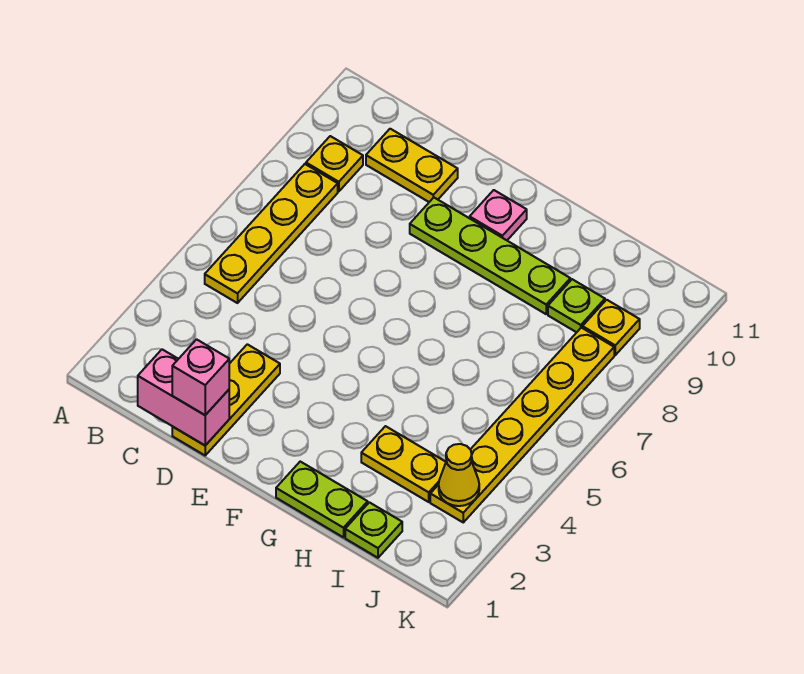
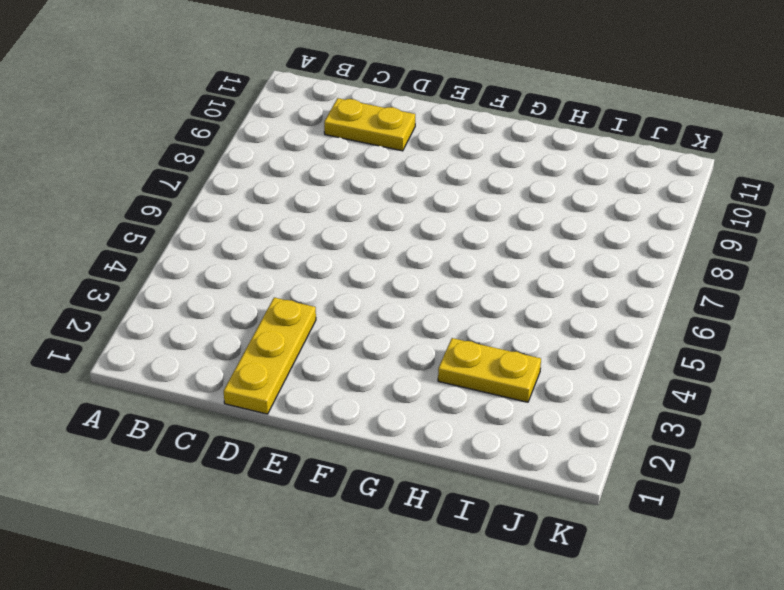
none -> yellow plate B5:B8 level 1
none -> yellow plate B9 level 1
none -> lime plate E9:H9 level 1

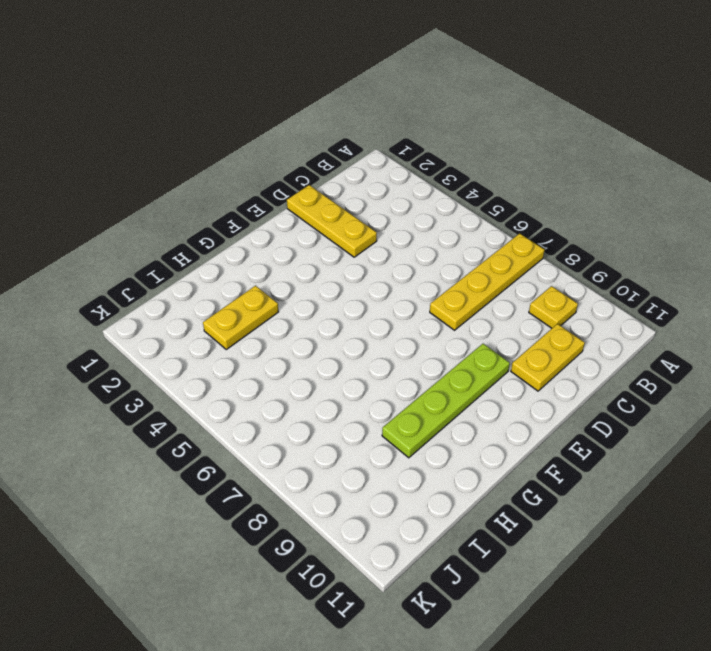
yellow plate A7:D7 level 1 -> yellow plate B5:B8 level 1
none -> pink plate F10 level 1
none -> lime plate G1:H1 level 1
none -> lime plate I1 level 1

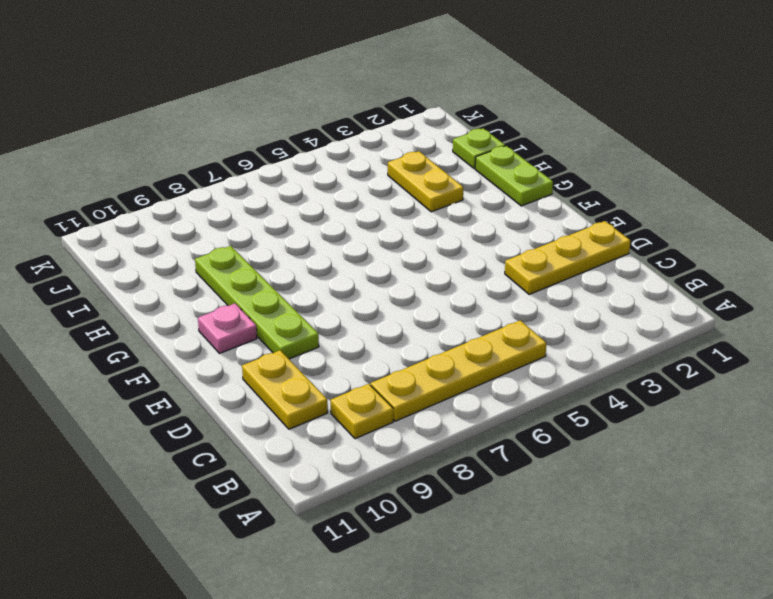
none -> lime plate I9 level 1
none -> yellow plate J3:J8 level 1
none -> yellow plate J9 level 1

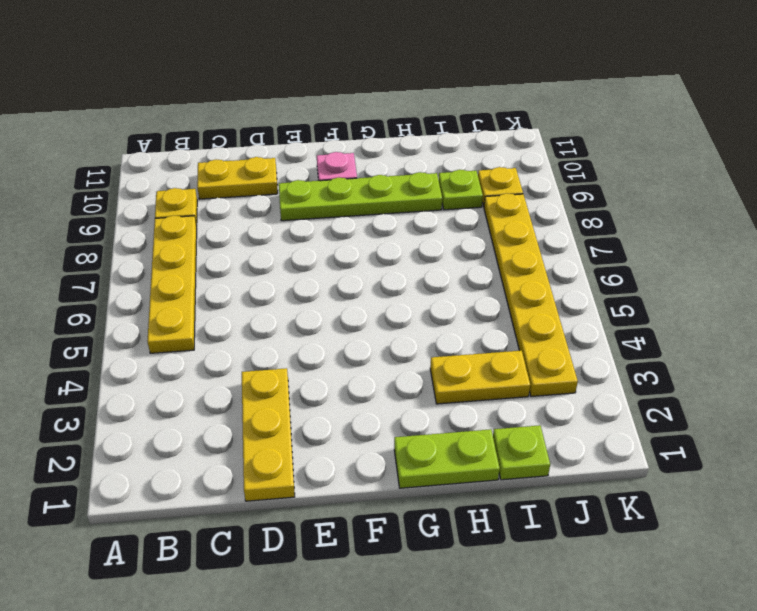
none -> pink brick C1:D1 level 2
none -> yellow cone J3 level 2
none -> pink brick D1 level 3

